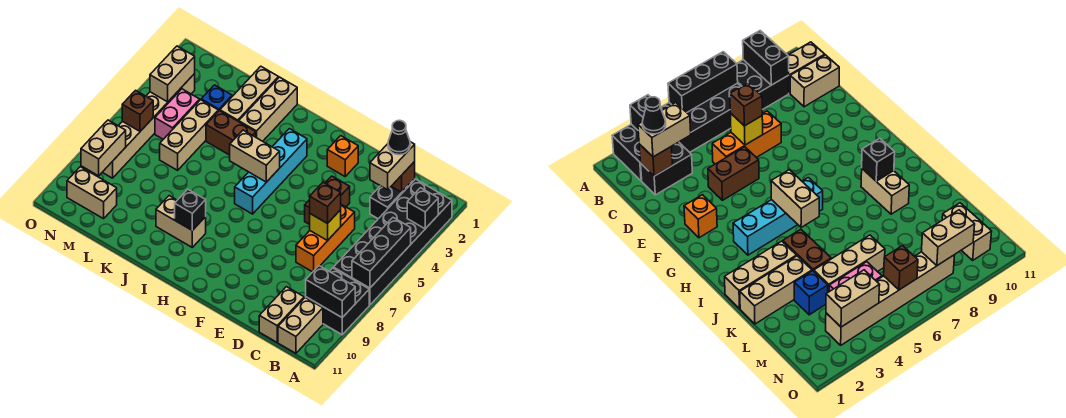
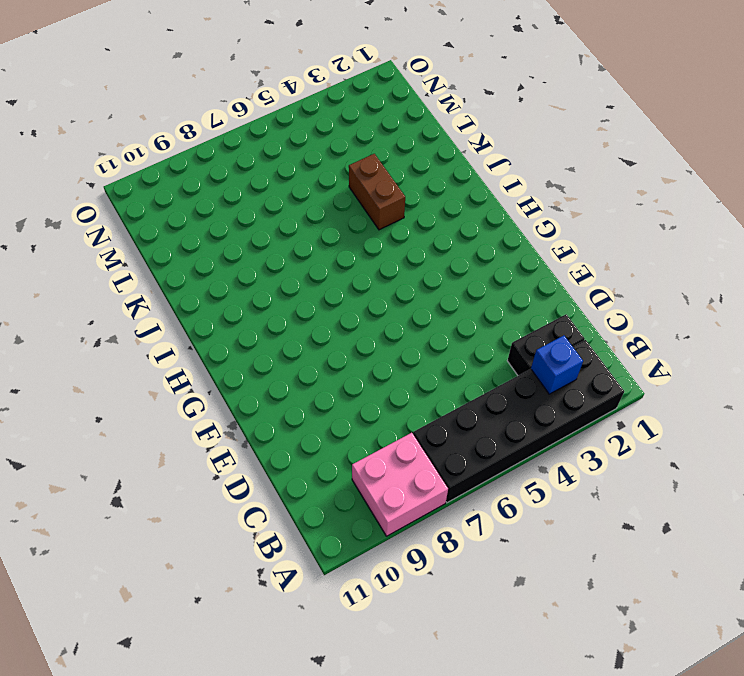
pink brick A8:B9 level 1 -> black brick A8:B9 level 1
blue brick B3 level 2 -> blue brick L3 level 1
none -> tan brick B10:B11 level 1
none -> tan brick C10:C11 level 1
none -> orange brick D5:D7 level 1
none -> brown brick E4:E5 level 1

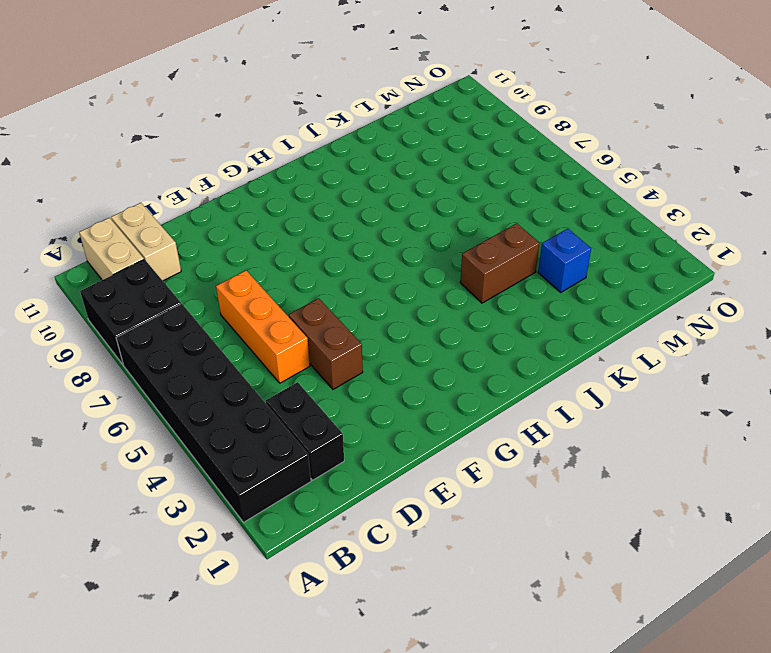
none -> orange brick F2 level 1
none -> cyan brick H3:H6 level 1
none -> tan brick I9:J9 level 1
none -> tan brick J1:J3 level 1

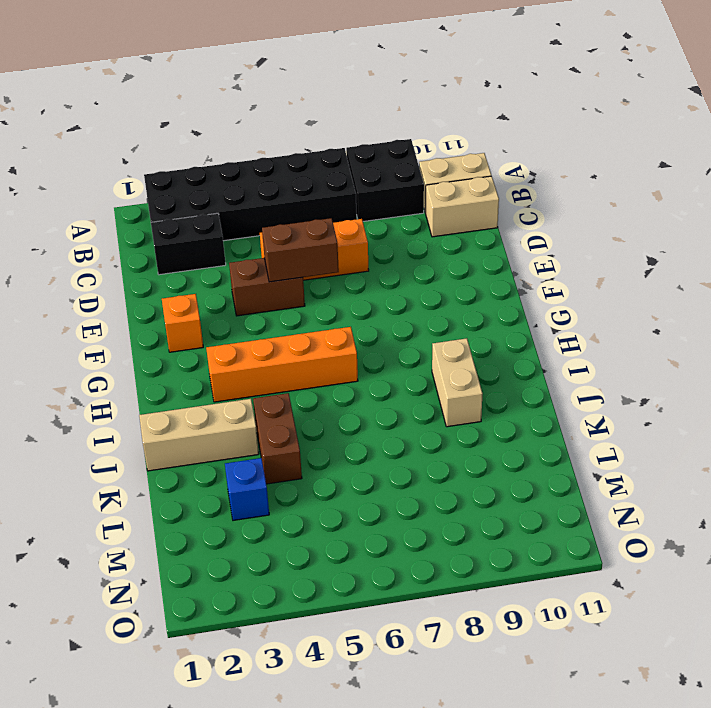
brown brick E5:E6 level 2 -> none
orange brick H3:H6 level 1 -> cyan brick H3:H6 level 1
none -> tan brick K1:K3 level 1
none -> tan brick L4:L6 level 1
none -> pink brick M4:M5 level 1
none -> tan brick M10:N10 level 1

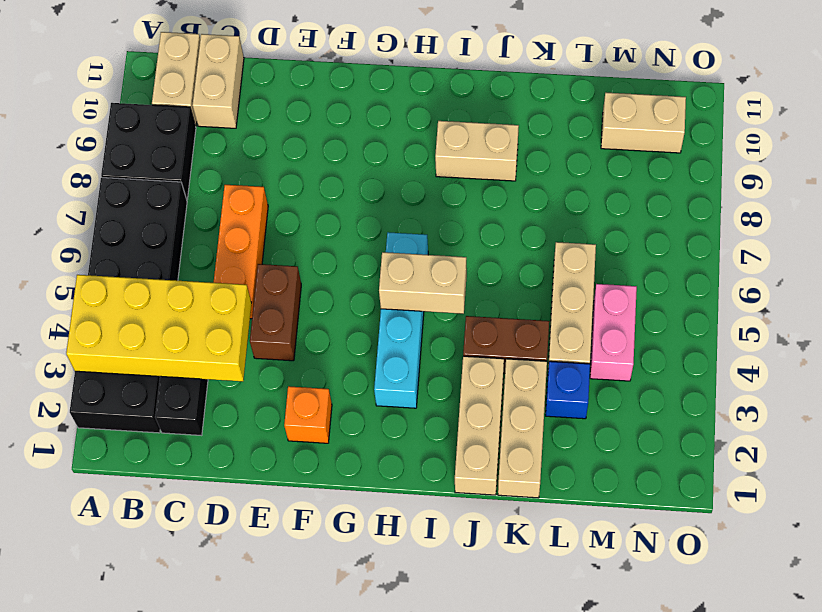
yellow brick A3:D4 level 2 -> black brick A3 level 2
none -> tan brick N3:N8 level 1
none -> black brick A5:A7 level 2
none -> black brick A9:B9 level 2
none -> brown brick C2 level 2

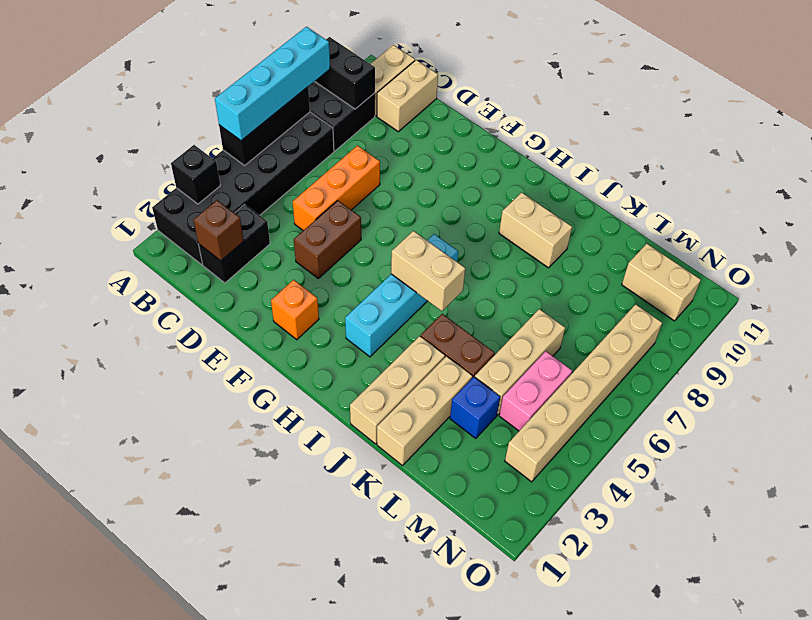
cyan brick A5:A8 level 3 -> none
none -> yellow brick D6 level 2
none -> black brick I9 level 2
none -> tan brick N3:N4 level 2
none -> brown brick N6 level 2

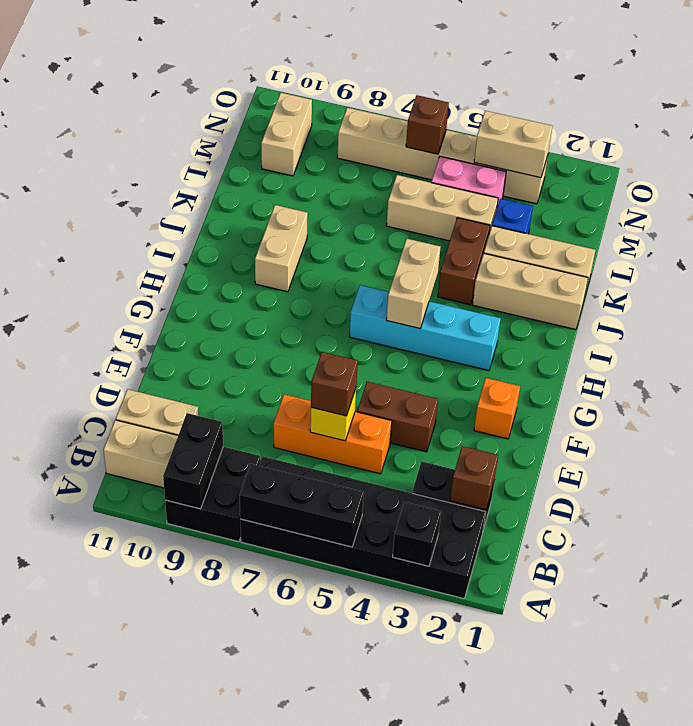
none -> black brick I9 level 2
none -> tan brick N8:N9 level 2
none -> tan brick C2:C3 level 3
none -> black cone C2 level 4

